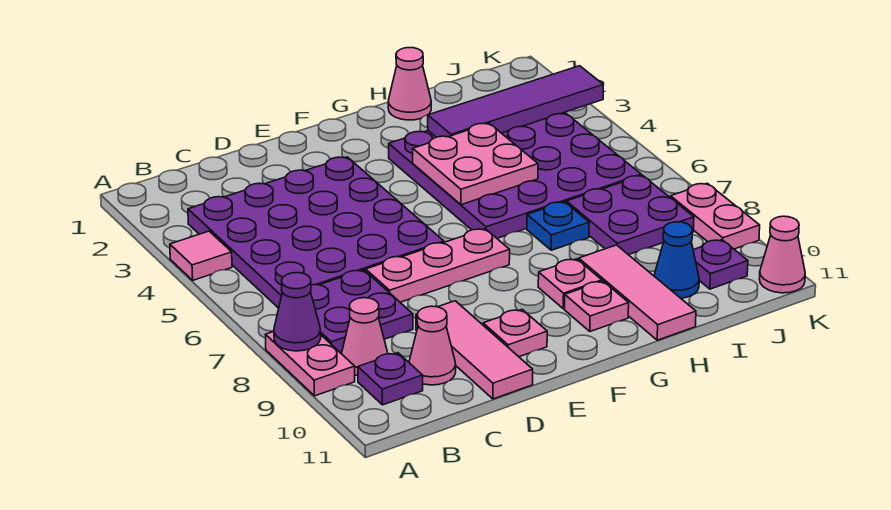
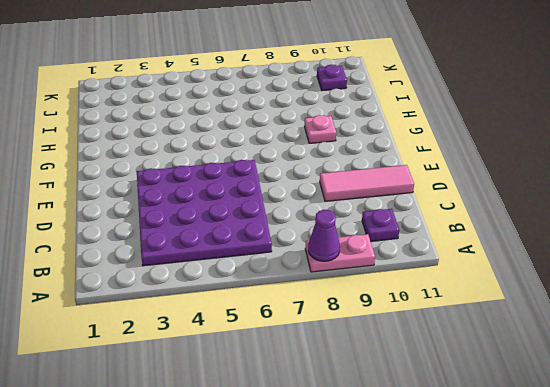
none -> pink tile A4 level 1
none -> purple plate B7:C8 level 1
none -> pink cone B9 level 1

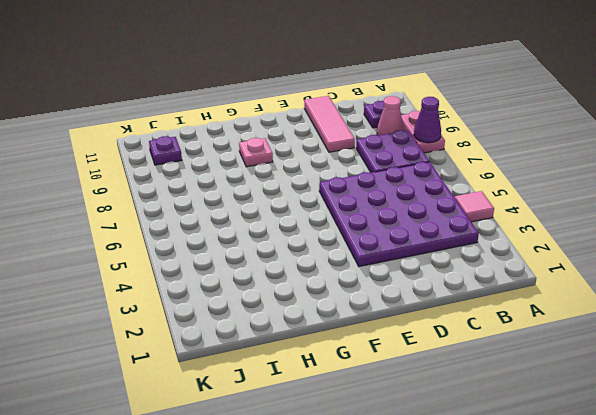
none -> pink cone C10 level 1
none -> pink plate D7:F7 level 1
none -> pink plate E10 level 1

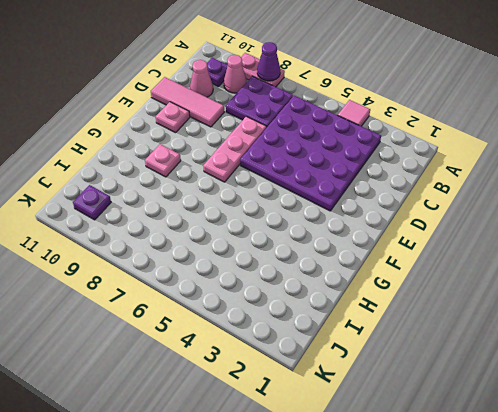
none -> purple plate G3:J6 level 1
none -> pink plate G10 level 1
none -> pink cone H1 level 1

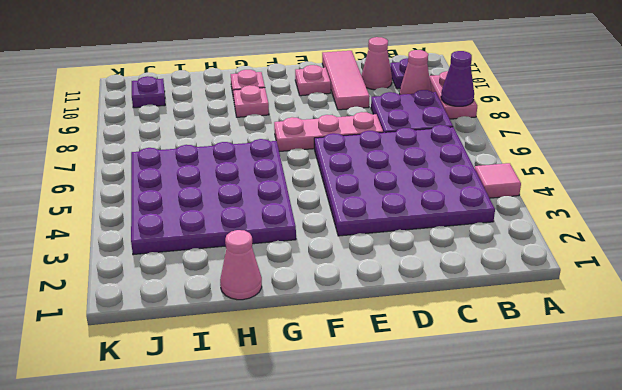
none -> blue plate H7 level 1
none -> pink tile H9:H11 level 1
none -> purple plate I7:J8 level 1

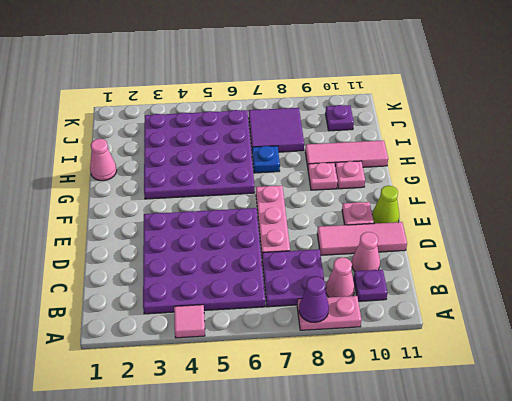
lime cone E11 level 1 -> none
purple tile I7:J8 level 1 -> purple plate I7:J8 level 1
none -> blue cone I10 level 1
none -> pink plate K8:K9 level 1
none -> pink cone K11 level 1

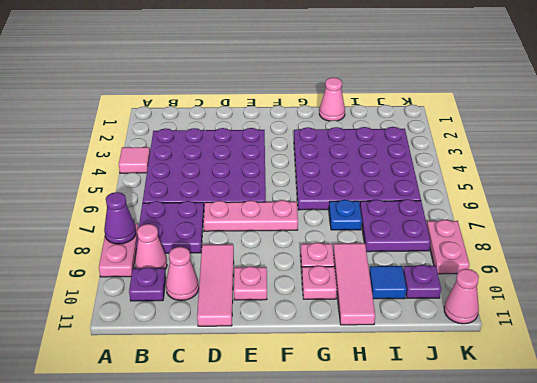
blue tile I10 level 1 -> blue cone I10 level 1
none -> pink plate G4:H5 level 2
none -> purple tile H3:K3 level 2

